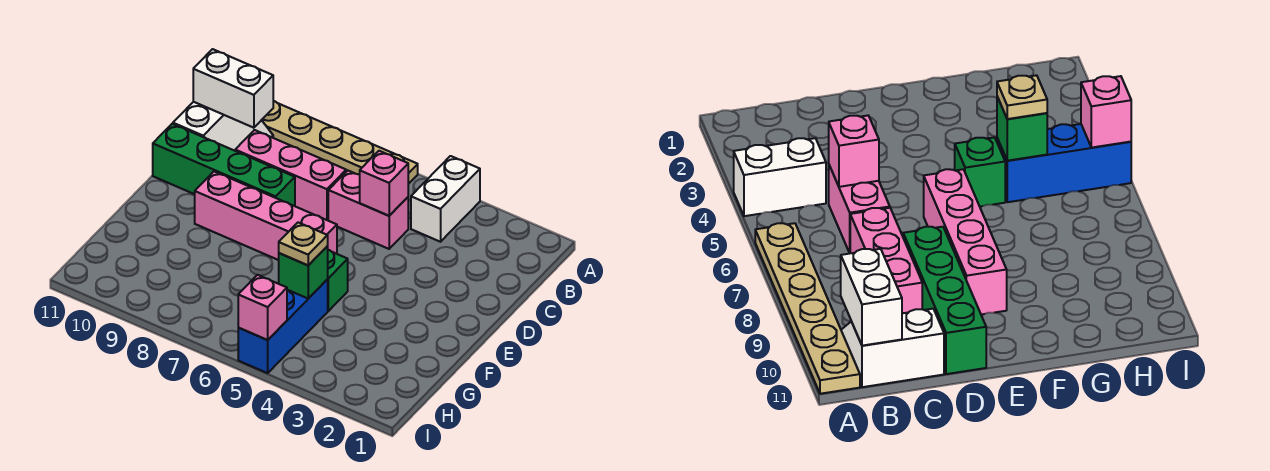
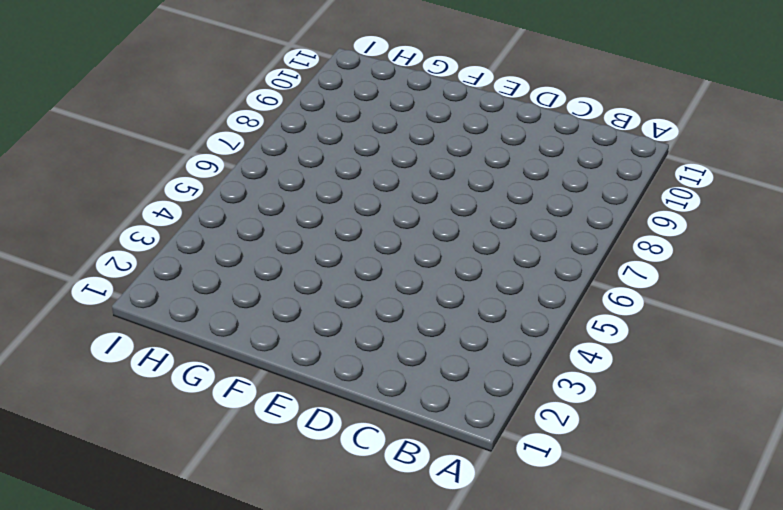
none -> white brick A4:B4 level 1
none -> tan plate A6:A11 level 1
none -> white slope B10:C11 level 1 top 11

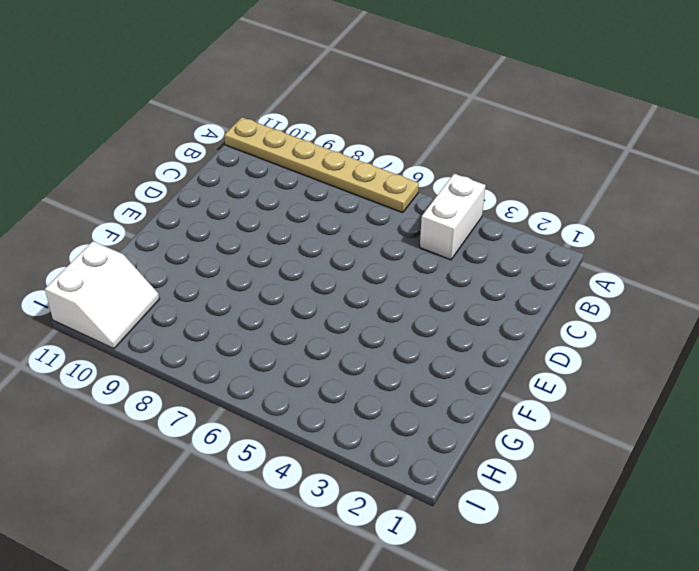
white slope H10:I11 level 1 top 11 -> white slope B10:C11 level 1 top 11
none -> pink brick C5:C6 level 1
none -> pink brick C7:C9 level 1
none -> green brick D8:D11 level 1

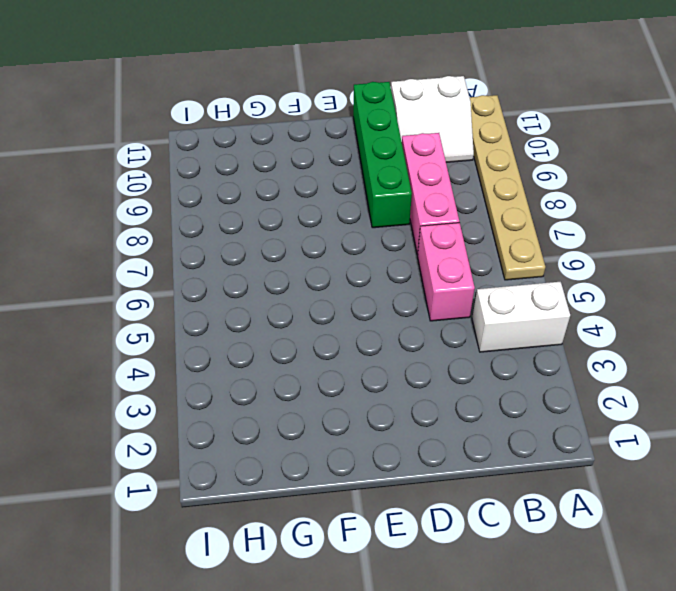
none -> pink brick E6:E9 level 1
none -> green brick F5 level 1
none -> blue brick G5:I5 level 1

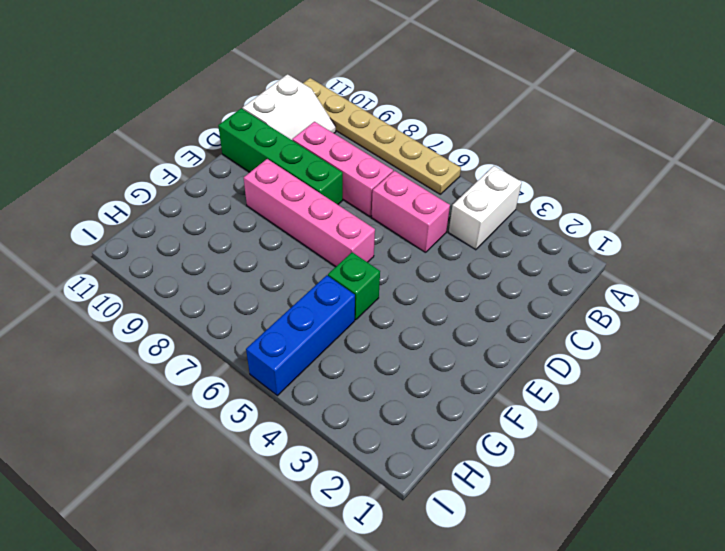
none -> white brick B10:B11 level 2
none -> pink brick C5 level 2
none -> green brick G5 level 2

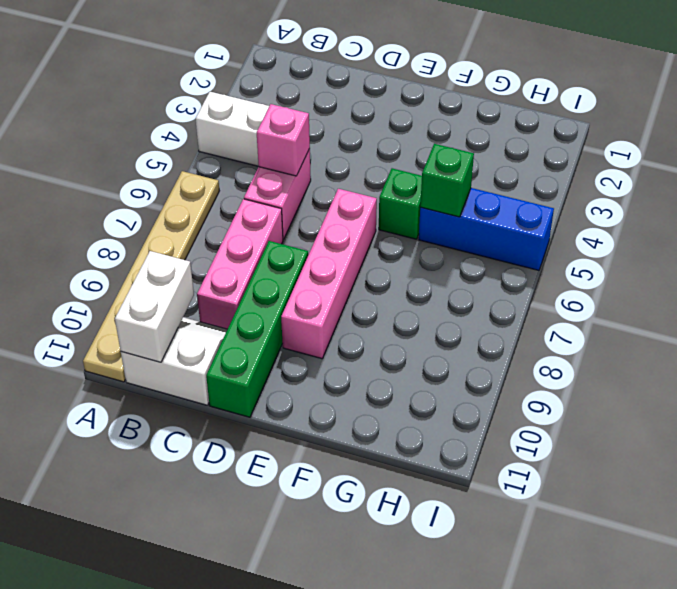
none -> pink brick I5 level 2
none -> tan plate G5 level 3

